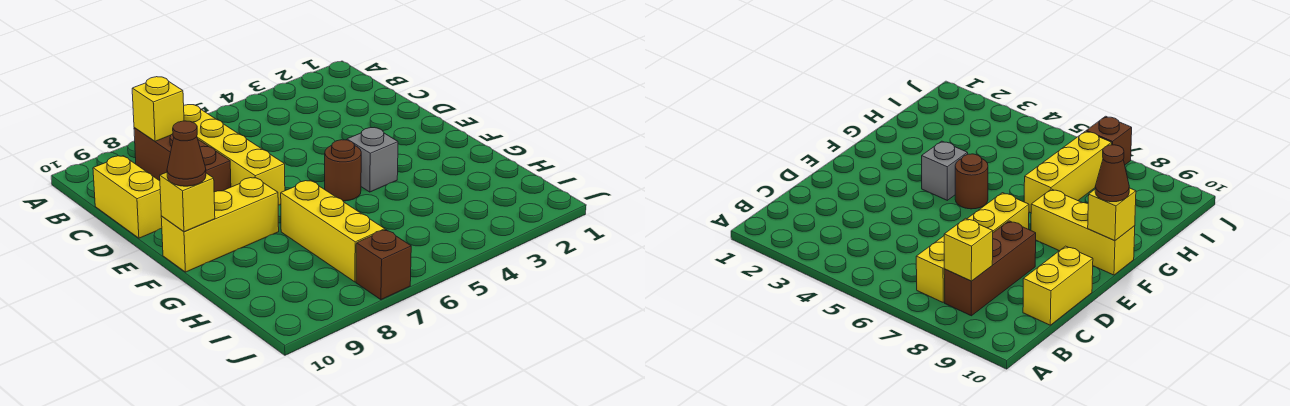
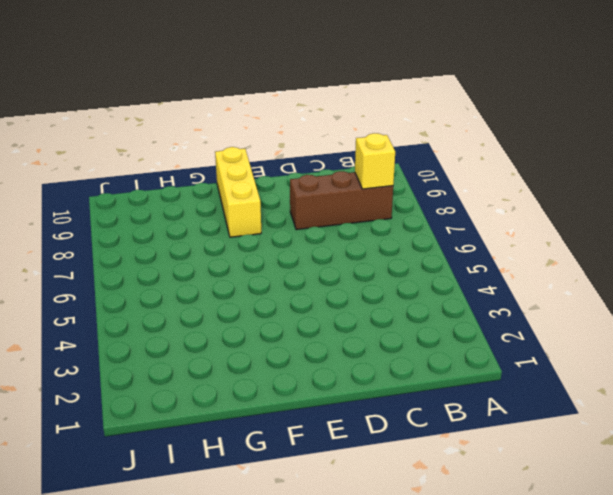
none -> yellow brick B7:E7 level 1
none -> yellow brick C10:D10 level 1

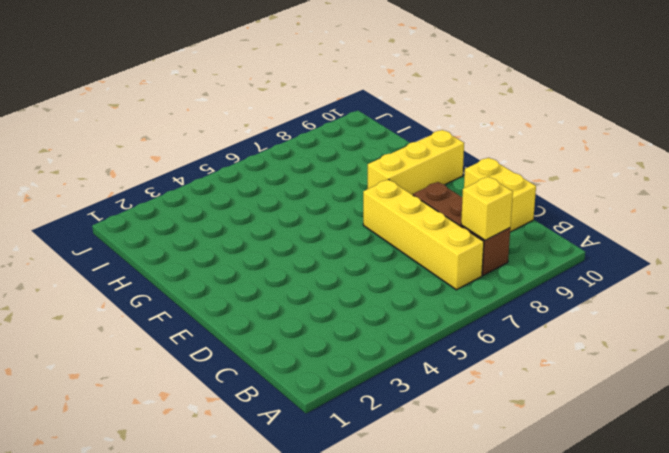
none -> grey brick F4 level 1
none -> brown round brick F5 level 1

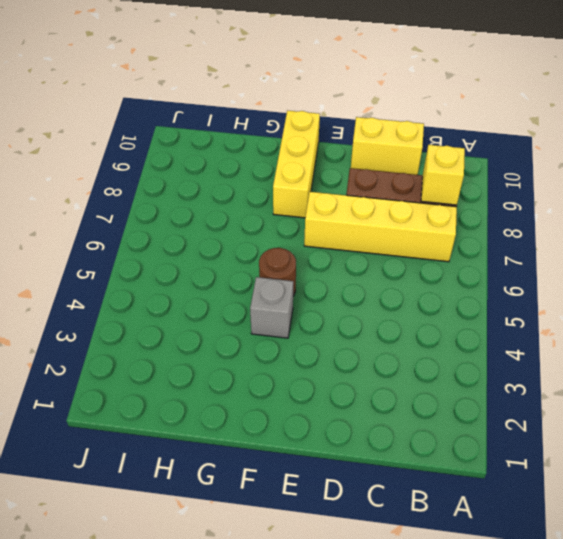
none -> yellow brick G7:I7 level 1
none -> brown brick J7 level 1

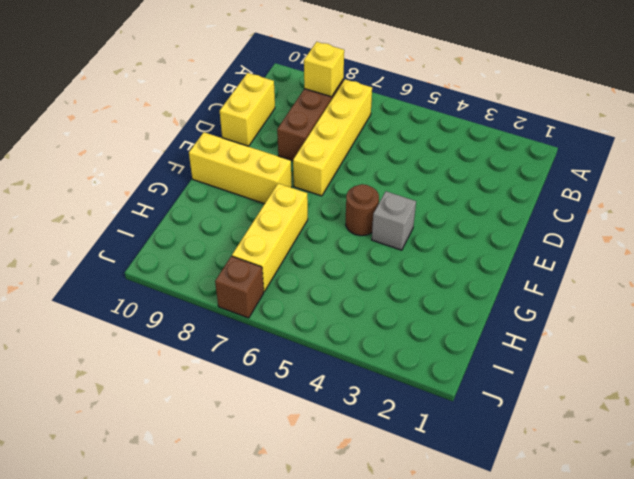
none -> yellow brick F10 level 2
none -> brown cone F10 level 3

